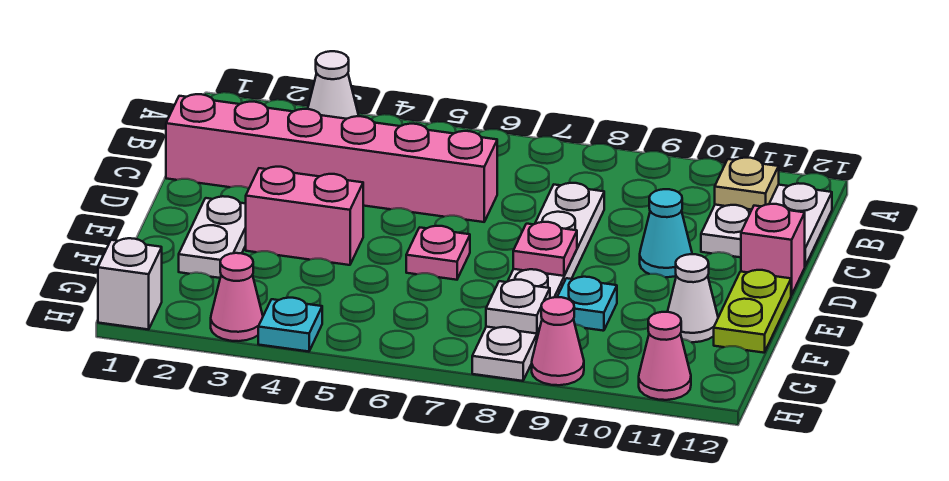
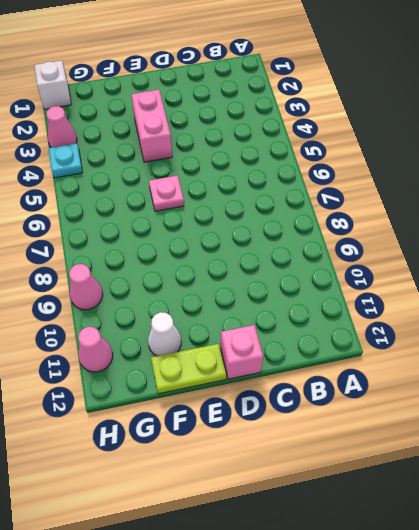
none -> white cone A3 level 1
none -> white plate B11:C12 level 1
none -> pink brick C1:C6 level 1

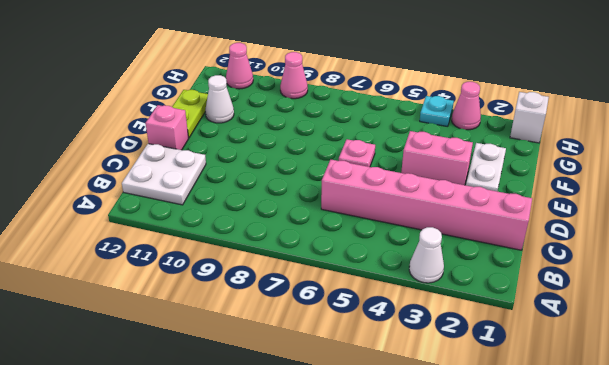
none -> white plate C8:H8 level 1
none -> cyan cone D10 level 1
none -> cyan plate F9 level 1

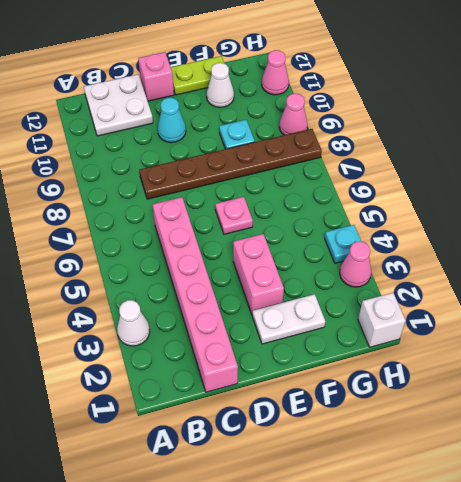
brown plate C8:H8 level 1 -> white plate C8:H8 level 1
none -> tan plate B11 level 2
none -> pink plate E8 level 2
none -> white plate G8 level 2

